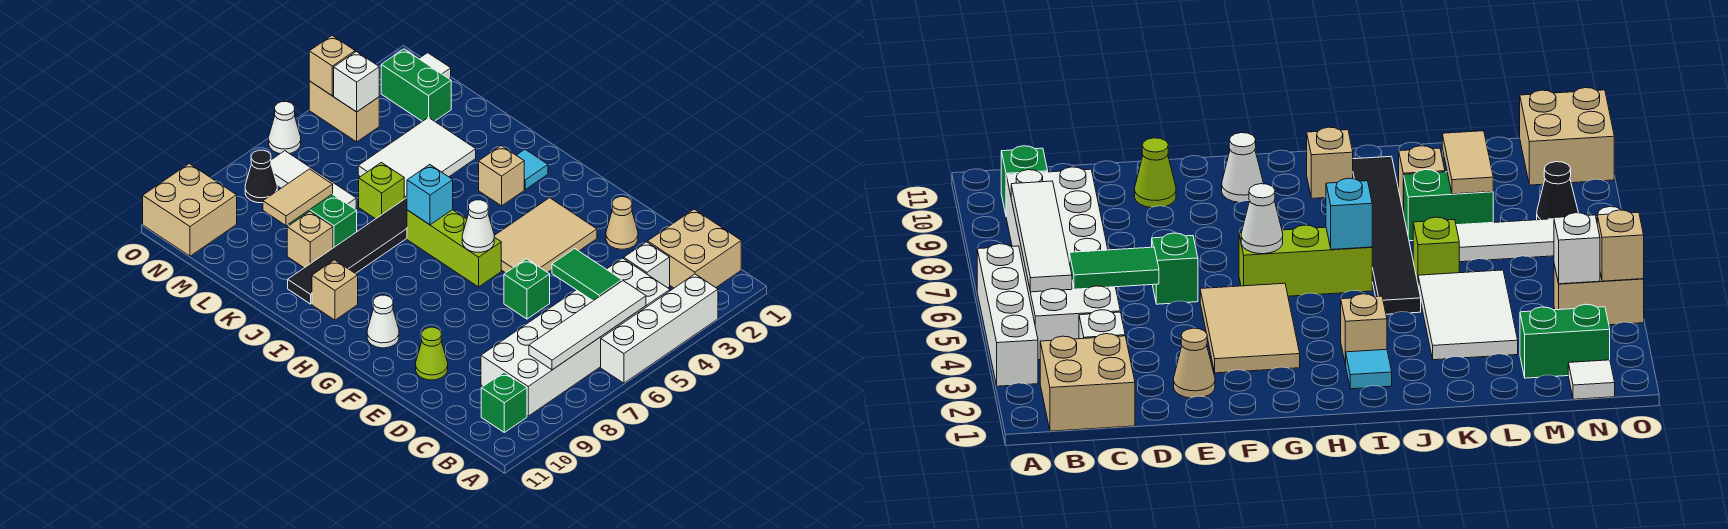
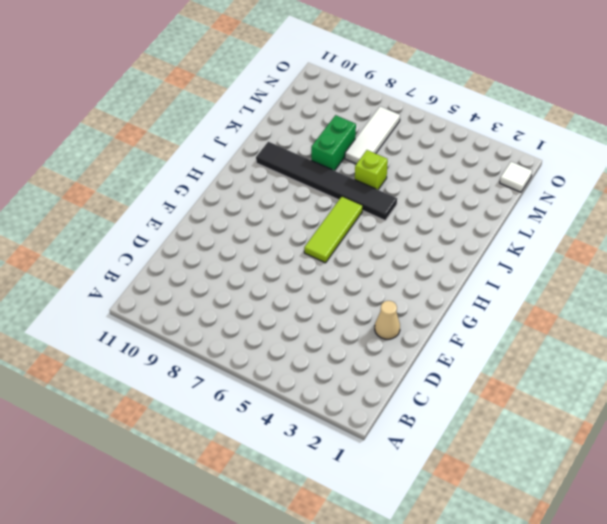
lime tile G6:I6 level 1 -> lime brick G6:I6 level 1
none -> white brick A3:A6 level 1
none -> tan brick B1:C2 level 1
none -> white brick B4:C9 level 1
none -> green brick B10 level 1

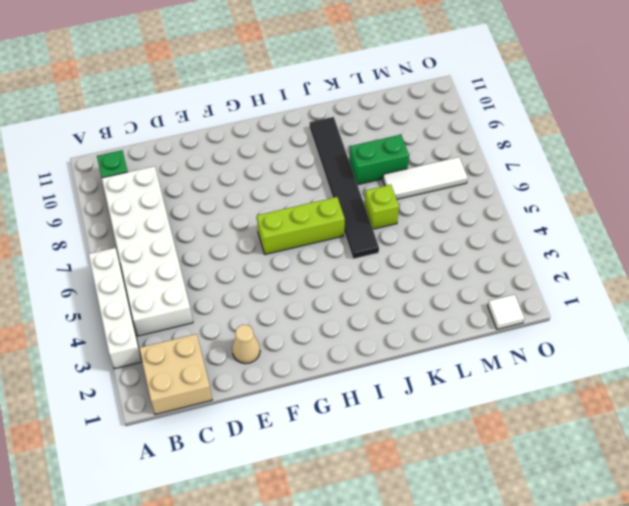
none -> white brick C3 level 1
none -> green brick E6 level 1
none -> lime cone E10 level 1
none -> tan tile F3:G5 level 1

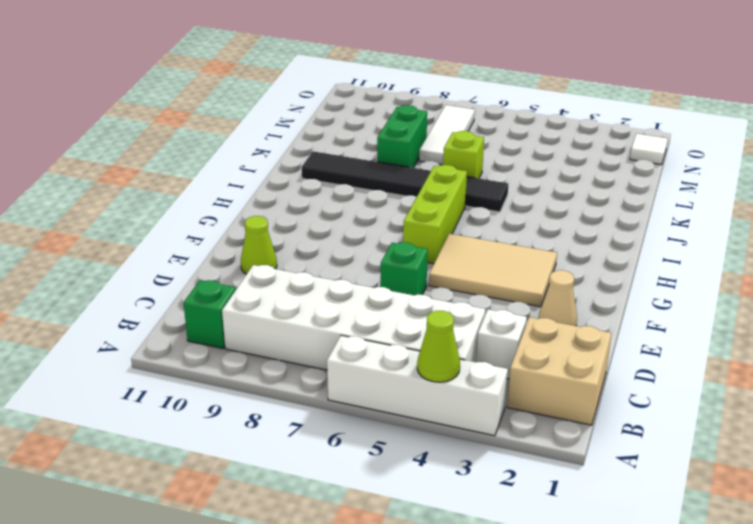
lime cone A4 level 2 -> none
none -> white cone G10 level 1
none -> cyan tile I2 level 1
none -> tan brick I3 level 1
none -> tan brick I10 level 1

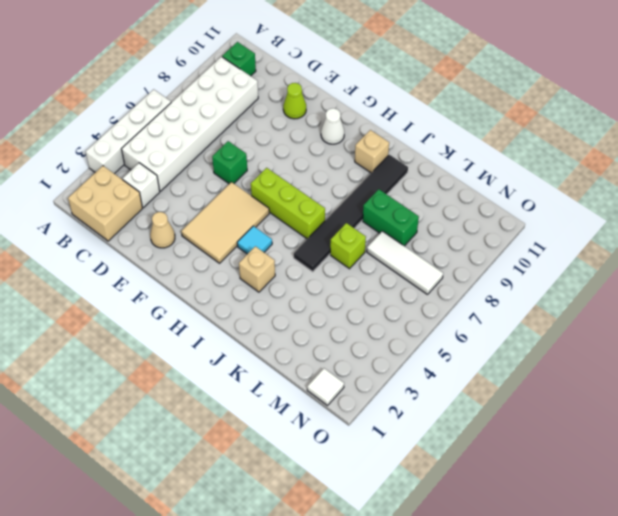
cyan tile H4 level 1 -> cyan tile I2 level 1
none -> white tile K3:L5 level 1
none -> tan brick K9 level 1
none -> green brick M2:N2 level 1
none -> tan brick N4:O4 level 1

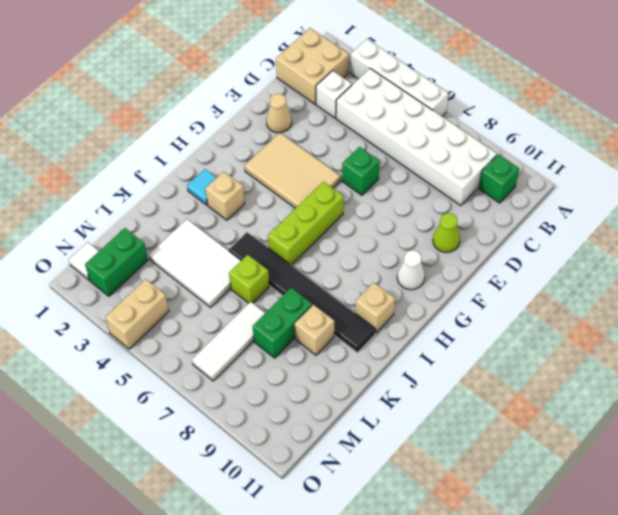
none -> black cone N8 level 1
none -> tan brick N10:O11 level 1
none -> white cone O6 level 1
none -> white tile B5:B8 level 2

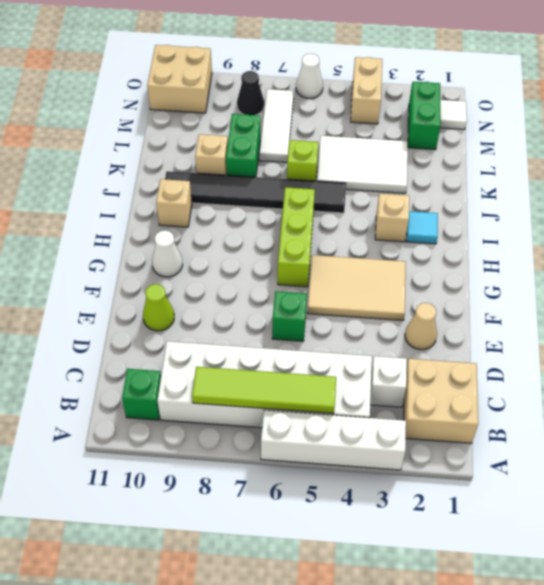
lime tile B5:B8 level 2 -> white tile B5:B8 level 2
none -> green tile C5:D5 level 2
none -> white cone G6 level 2
none -> cyan brick I6 level 2
none -> tan tile L8:L9 level 2

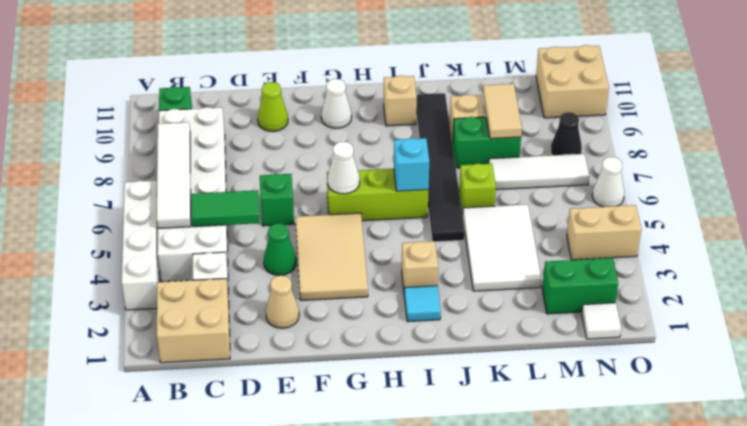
green cone E4 level 1 -> none
none -> white brick N4 level 2
none -> tan brick O4 level 2

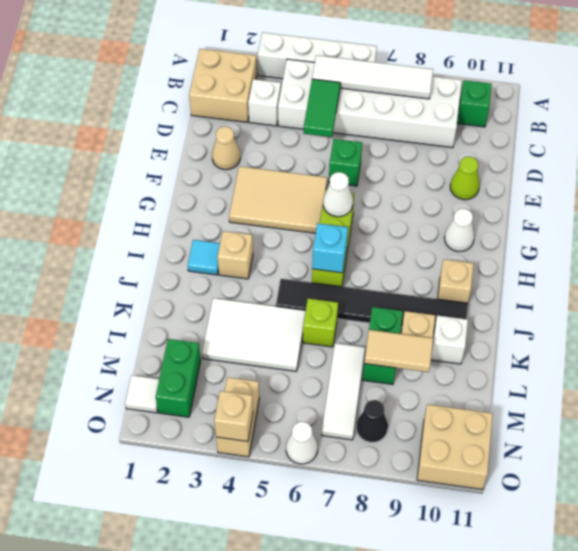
white brick K10 level 1 -> white brick N4 level 2

